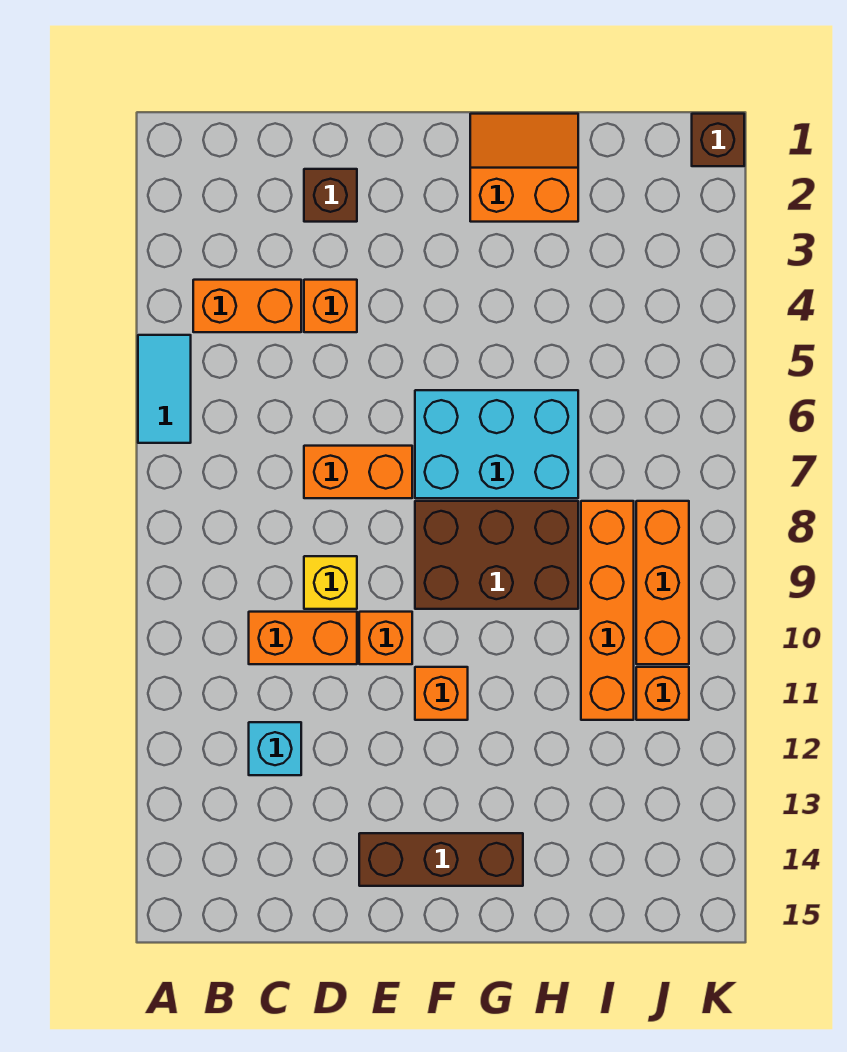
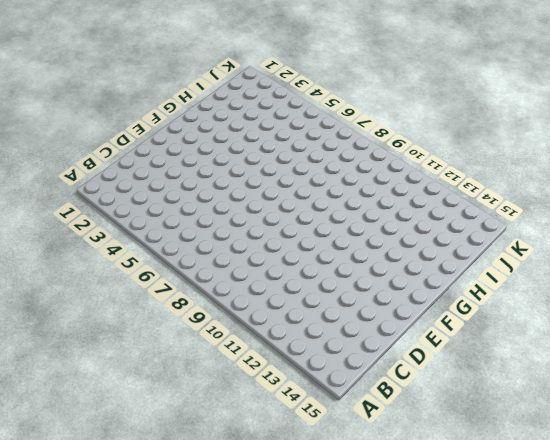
none -> cyan tile A5:A6 level 1
none -> orange brick B4:C4 level 1
none -> orange brick C10:D10 level 1

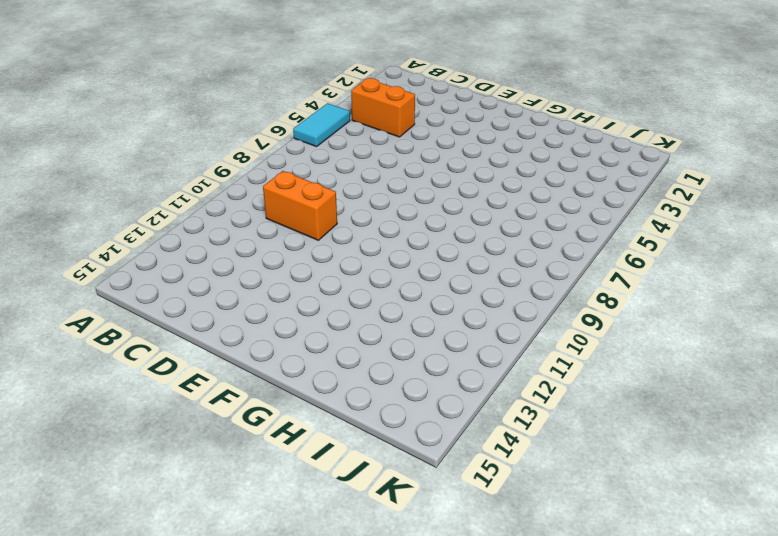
none -> cyan brick C12 level 1
none -> brown brick D2 level 1
none -> orange brick D4 level 1

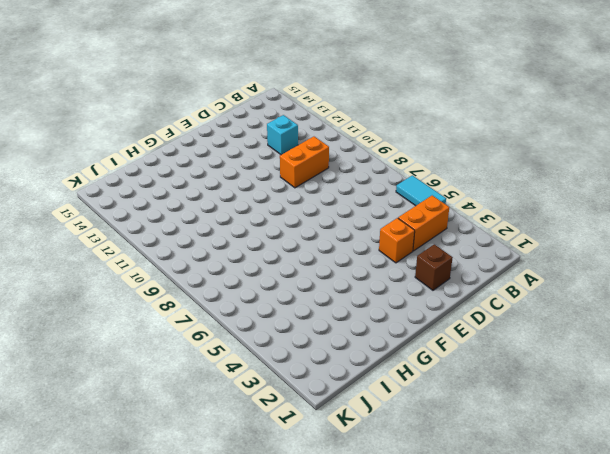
none -> orange brick D7:E7 level 1
none -> yellow brick D9 level 1
none -> orange brick E10 level 1

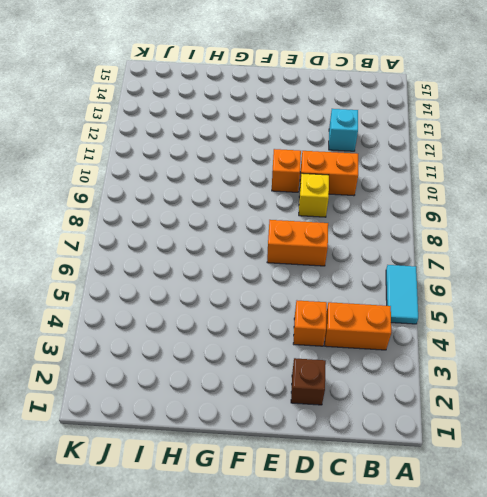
none -> brown brick E14:G14 level 1
none -> cyan brick F6:H7 level 1
none -> brown brick F8:H9 level 1

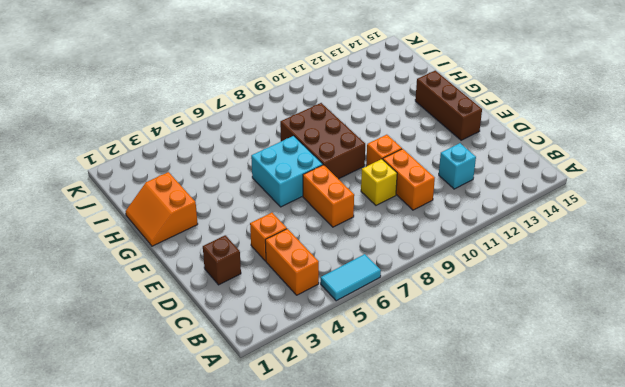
cyan brick F6:G7 level 1 -> cyan brick F6:H7 level 1
none -> orange brick F11 level 1
none -> orange brick I8:I11 level 1
none -> orange brick J8:J10 level 1

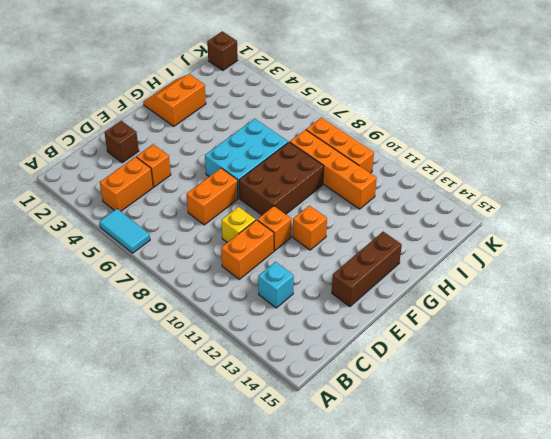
none -> orange brick J11 level 1

